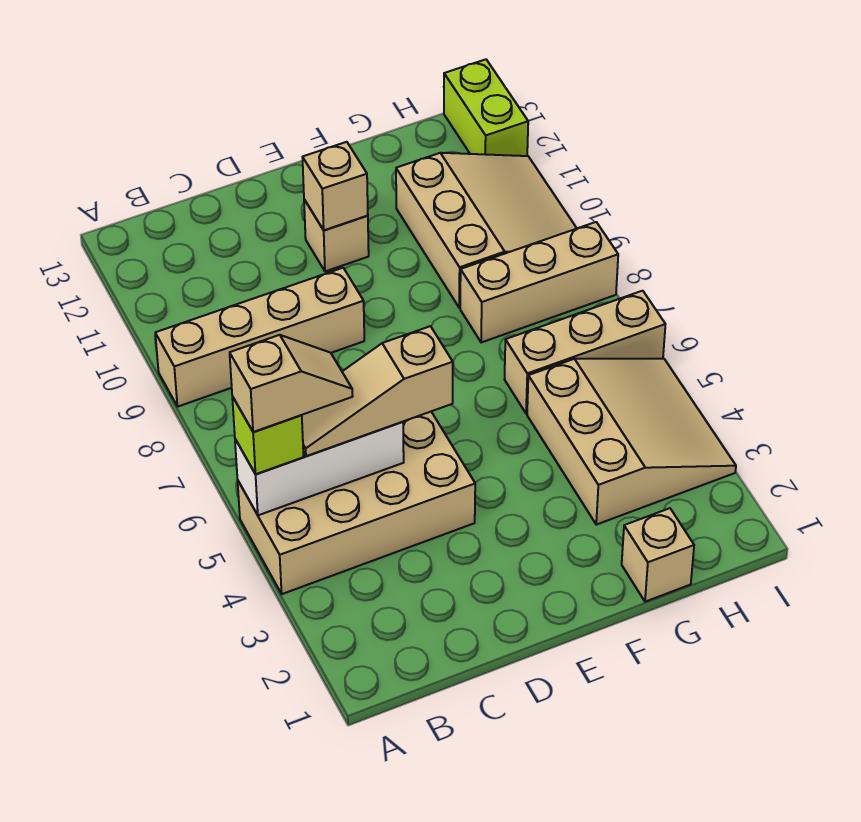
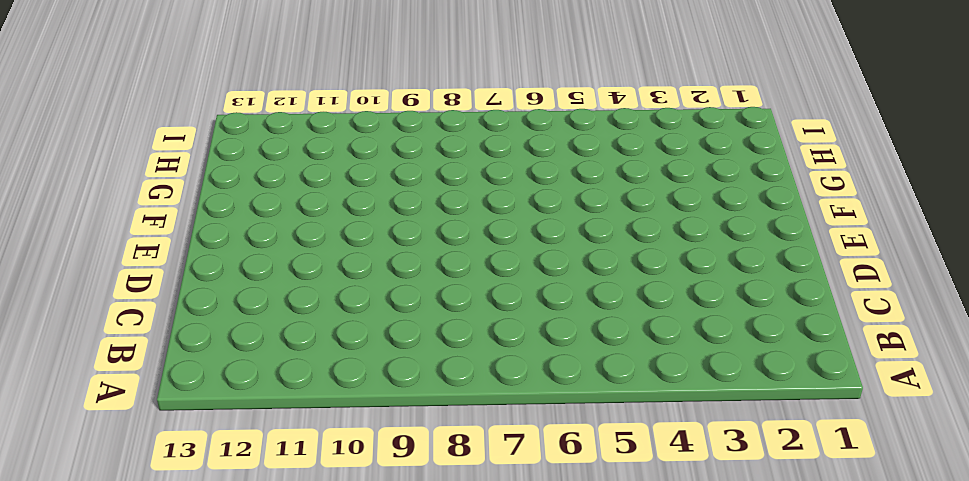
none -> tan brick A4:D5 level 1
none -> tan brick A9:D9 level 1
none -> tan brick E11 level 1

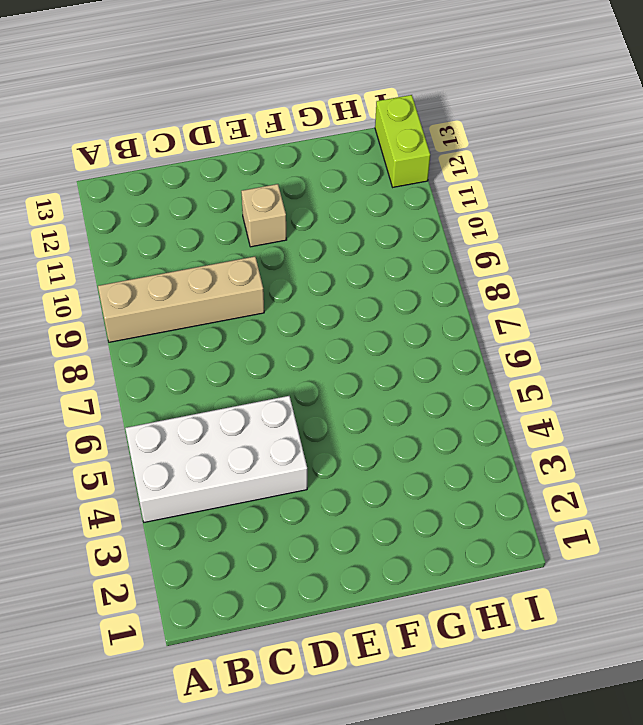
white brick A4:D5 level 1 -> tan brick A4:D5 level 1
none -> tan brick G1 level 1
none -> tan slope G3:I5 level 1 top G
none -> tan brick G6:I6 level 1

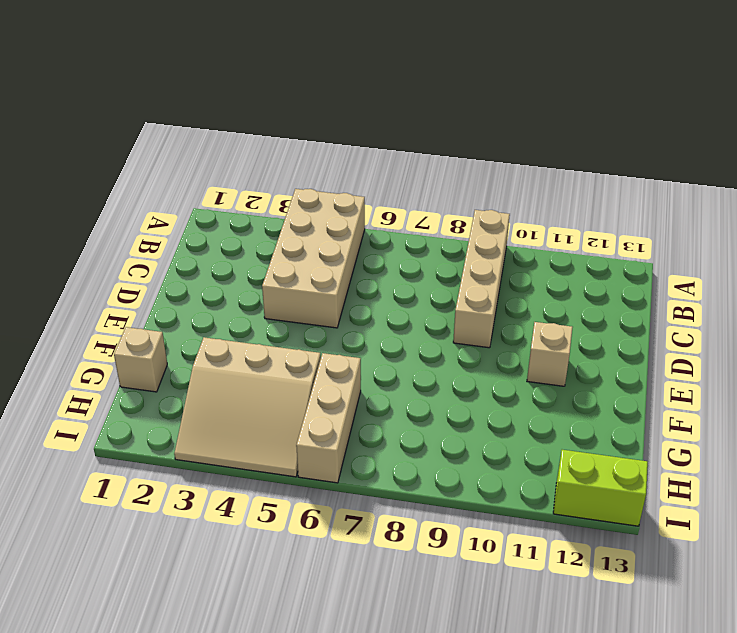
none -> tan brick G8:I8 level 1
none -> tan slope G9:I11 level 1 top G
none -> white brick A5:C5 level 2

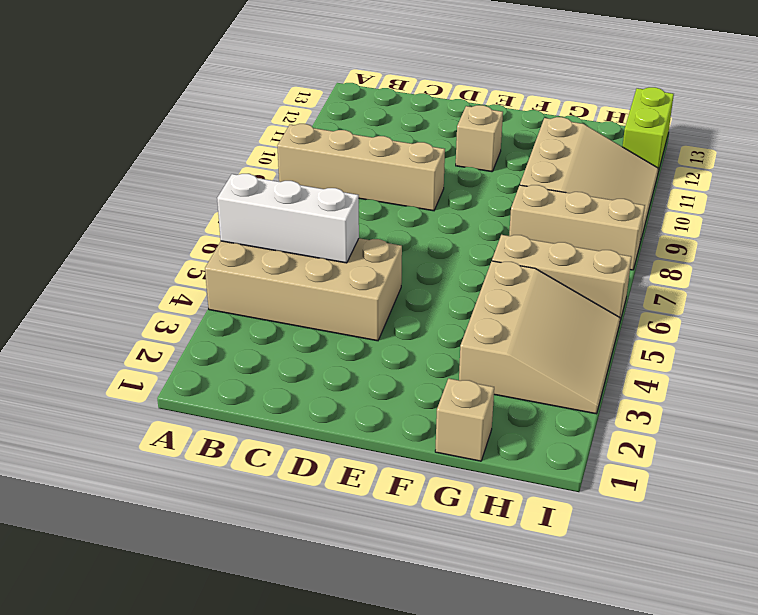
none -> tan brick E11 level 2
none -> lime brick A5 level 3
none -> tan slope B5:D5 level 3 top D

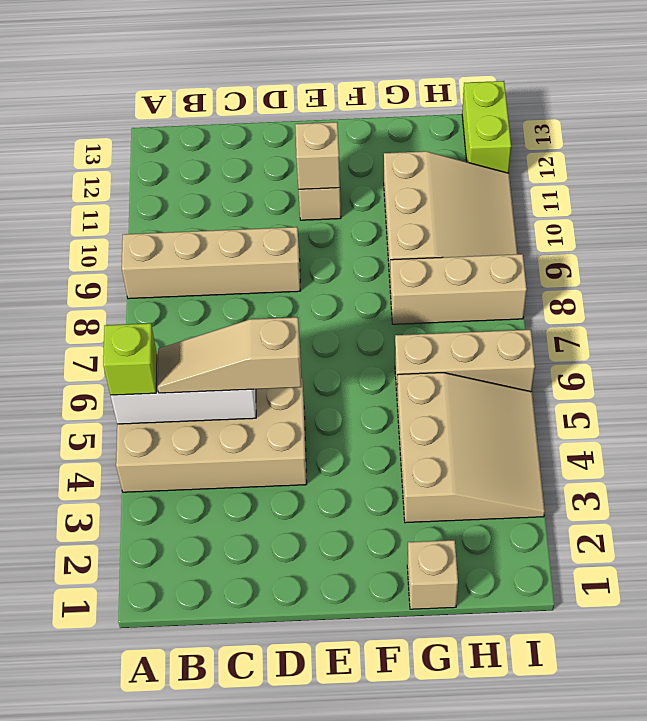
none -> tan slope A5:B5 level 4 top A

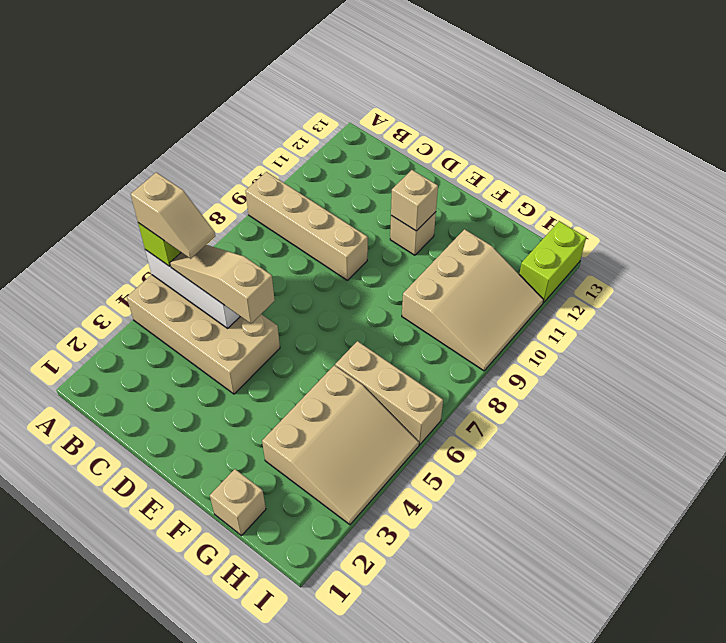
none -> tan brick G8:I8 level 1

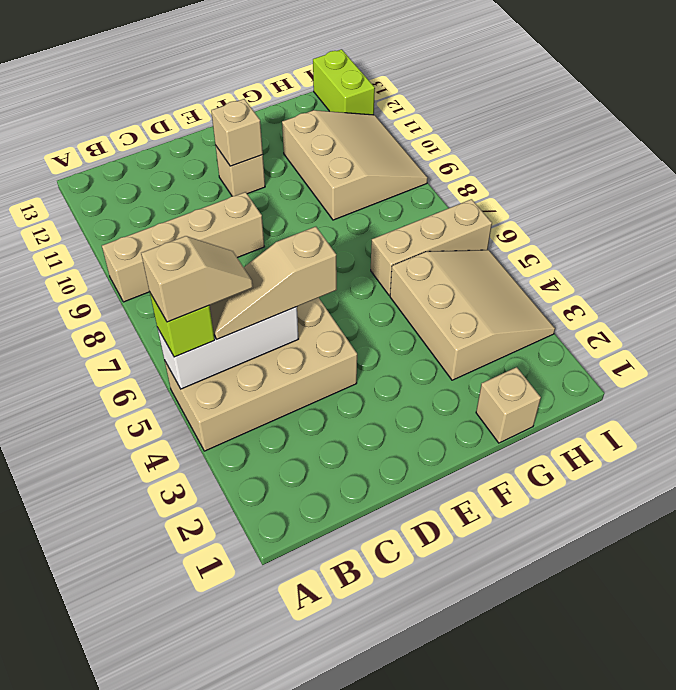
none -> tan brick G8:I8 level 1

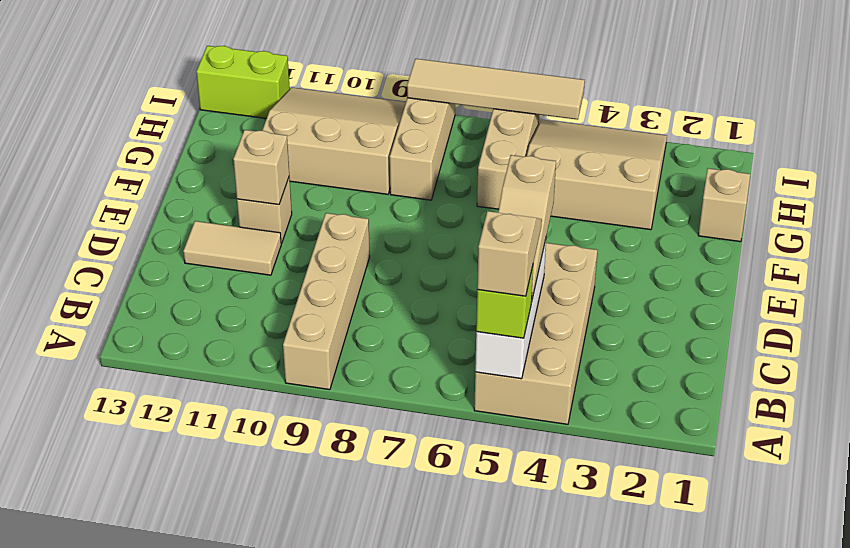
tan tile D11:D12 level 1 -> none
tan tile I5:I8 level 2 -> none

